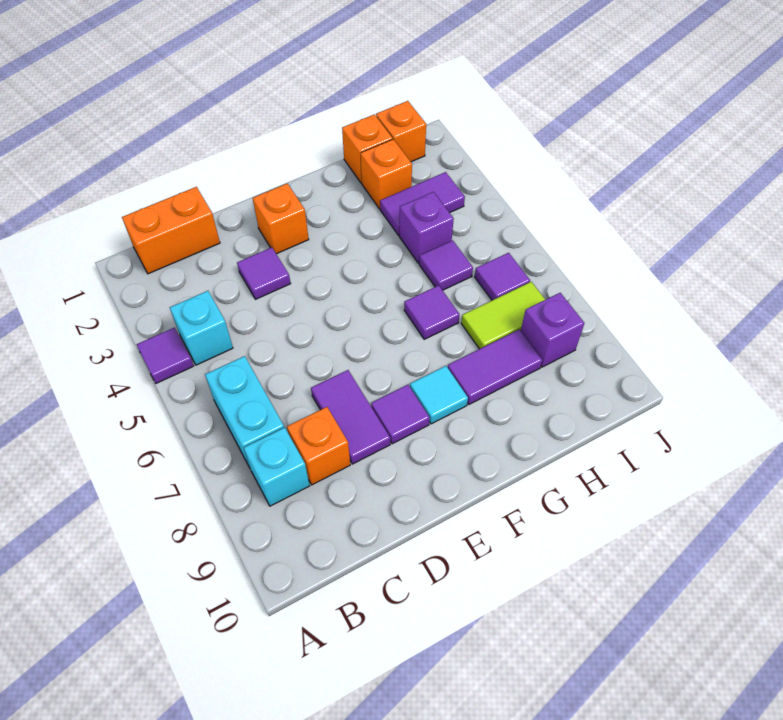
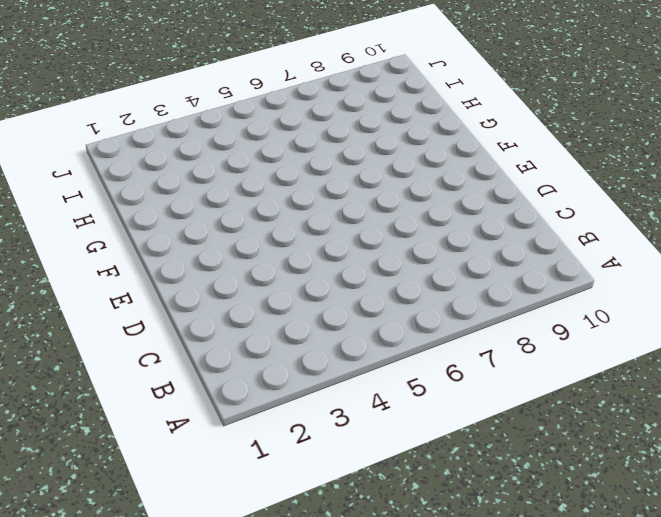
none -> purple tile A4 level 1
none -> orange brick B1:C1 level 1
none -> cyan brick B4 level 1

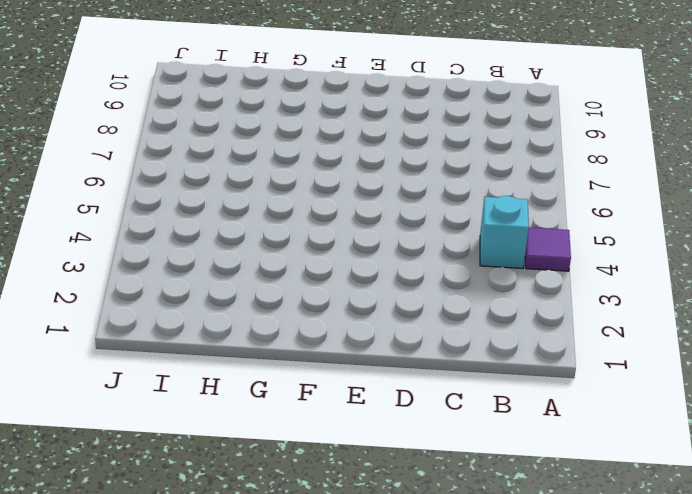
none -> orange brick B1:C1 level 1
none -> cyan brick B6:B7 level 1
none -> cyan brick B8 level 1

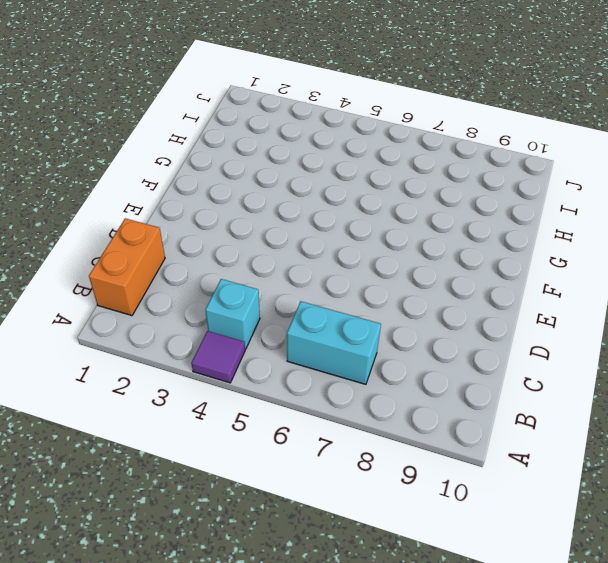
none -> cyan brick B8 level 1
none -> orange brick C8 level 1
none -> purple tile D3 level 1

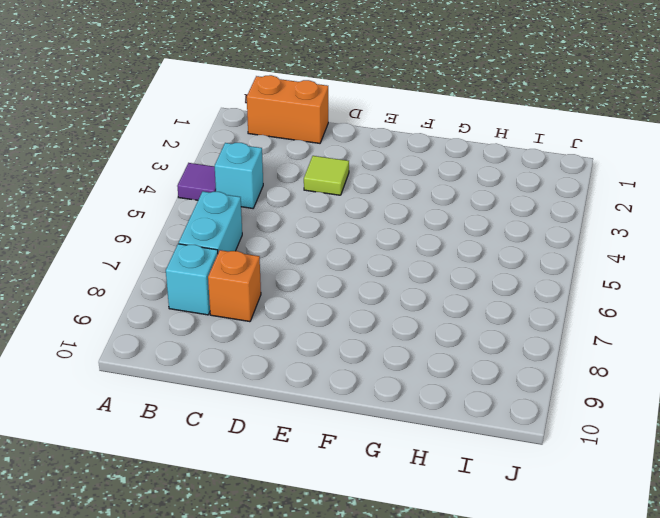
lime tile D3 level 1 -> purple tile D3 level 1
none -> purple tile D7:D8 level 1
none -> orange brick E2 level 1
none -> purple tile E8 level 1

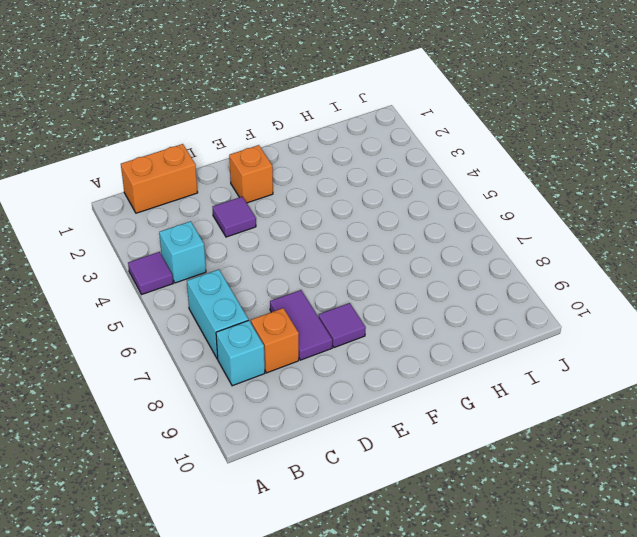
none -> cyan tile F8 level 1
none -> purple tile G6 level 1
none -> purple tile G8:H8 level 1

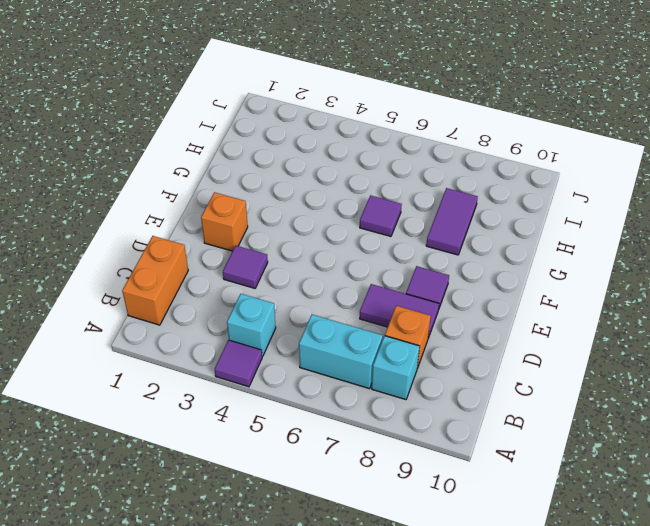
none -> cyan tile F8 level 1
none -> orange brick H1 level 1
none -> orange brick H2 level 1

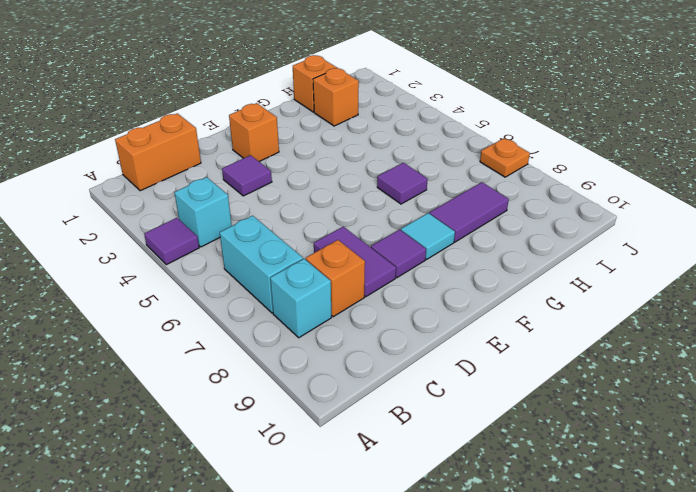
orange plate J7 level 1 -> none
none -> purple tile H3:I3 level 1
none -> purple brick H4 level 1
none -> purple tile H5 level 1

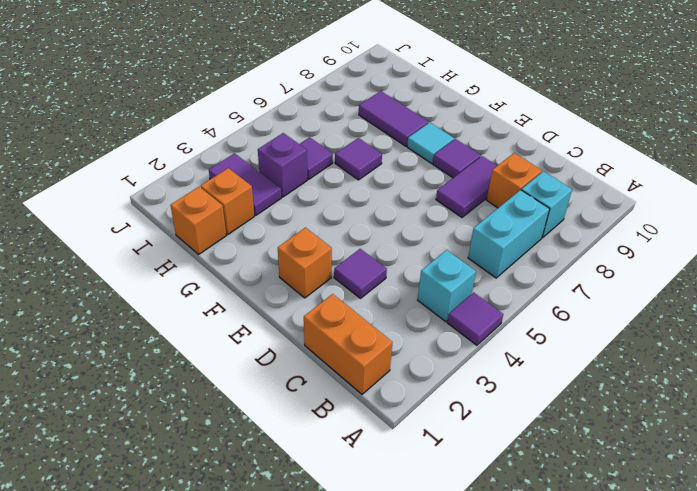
none -> lime tile H7:I7 level 1
none -> orange brick I1 level 1
none -> purple tile I6 level 1

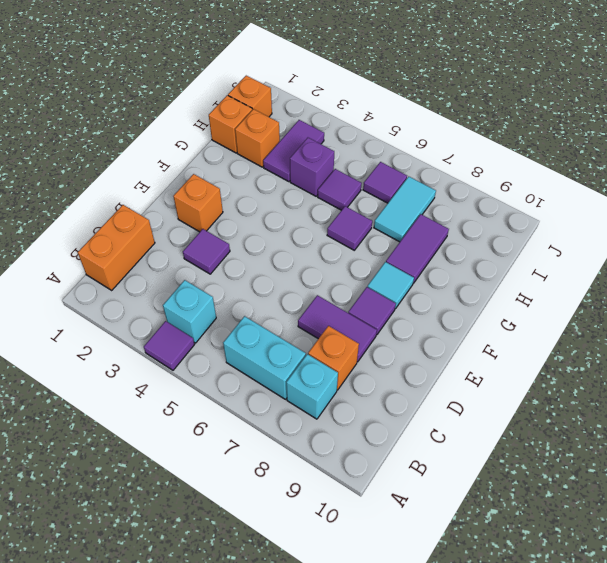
cyan tile H7:I7 level 1 -> lime tile H7:I7 level 1
none -> purple brick I8 level 1

